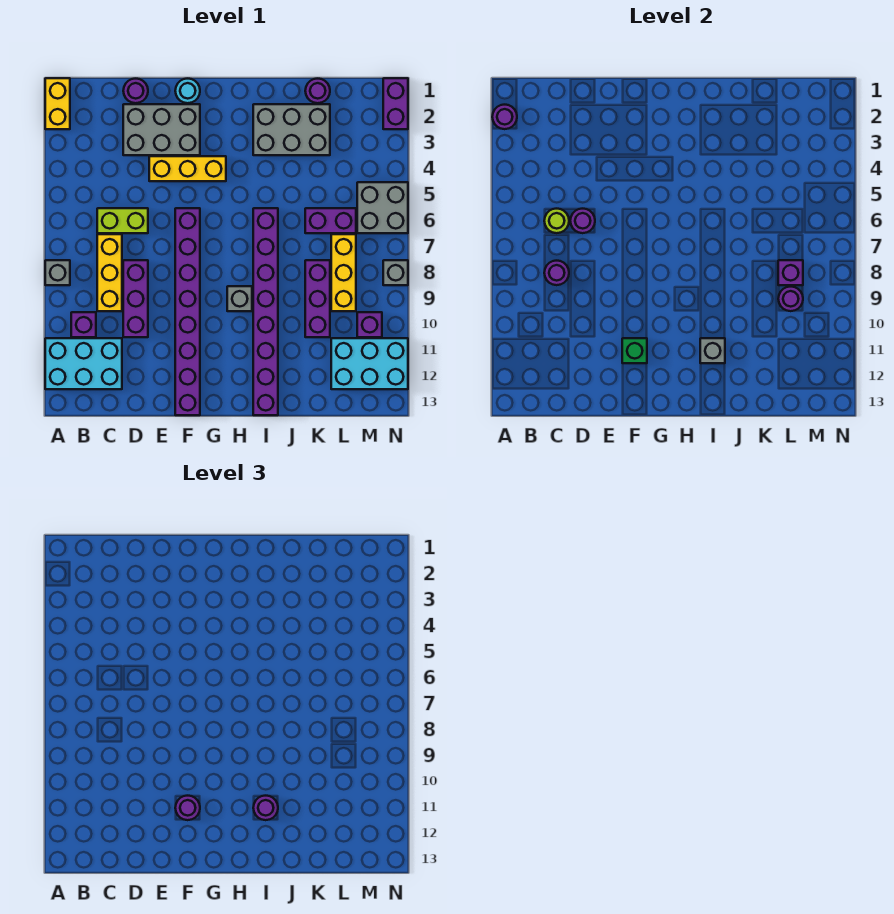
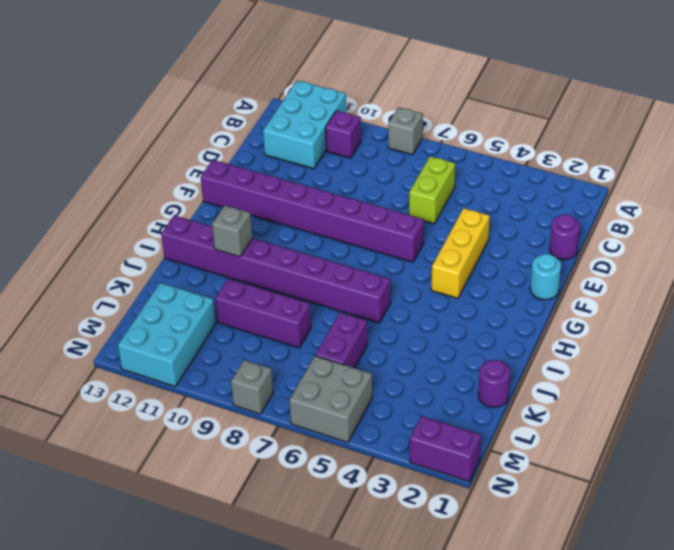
none -> yellow brick A1:A2 level 1
none -> yellow brick C7:C9 level 1
none -> grey brick D2:F3 level 1
none -> purple brick D8:D10 level 1

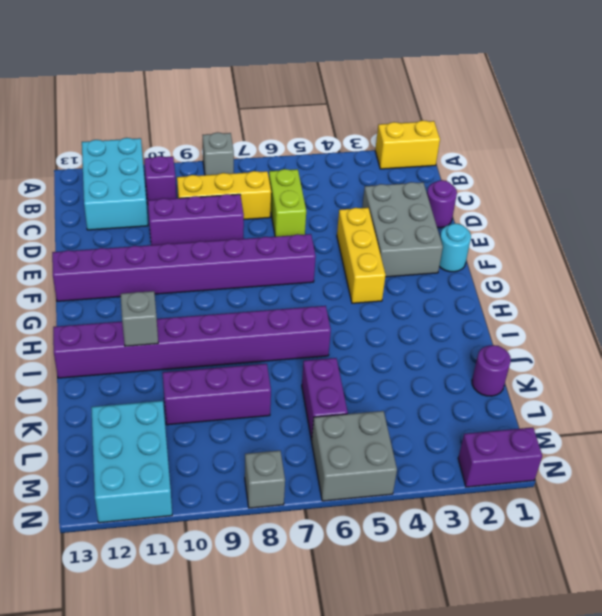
none -> grey brick H9 level 1
none -> grey brick I2:K3 level 1
none -> yellow brick L7:L9 level 1
none -> purple brick M10 level 1

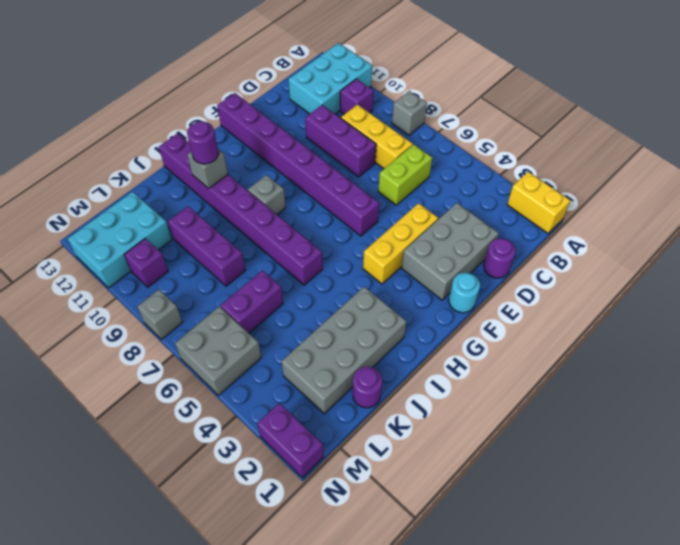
grey brick I2:L3 level 1 -> grey brick I2:K3 level 1
none -> yellow brick L7:L9 level 1
none -> purple round brick A2 level 2
none -> lime round brick C6 level 2
none -> purple round brick C8 level 2

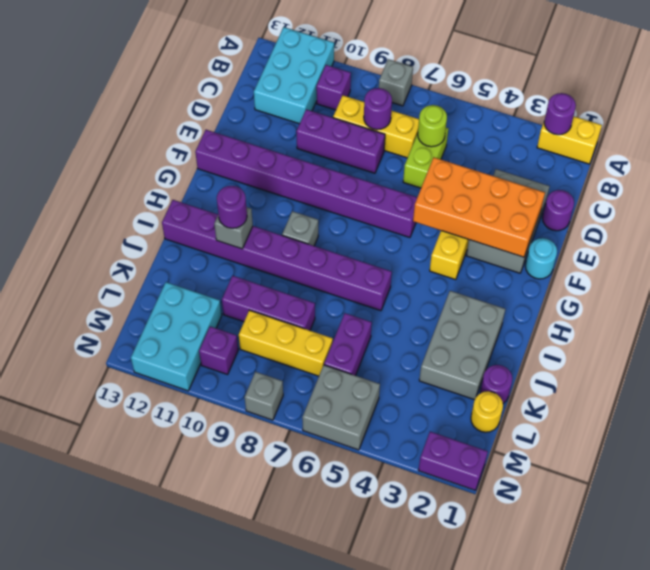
orange brick E2:F5 level 2 -> none
yellow round brick L1 level 1 -> none
none -> purple round brick D6 level 2
none -> green brick F11 level 2
none -> purple brick L8 level 2
none -> purple round brick L9 level 2

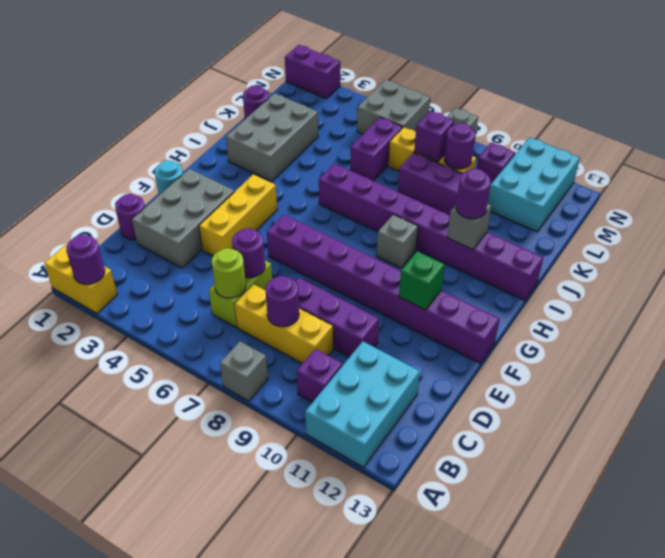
none -> purple round brick F11 level 3

